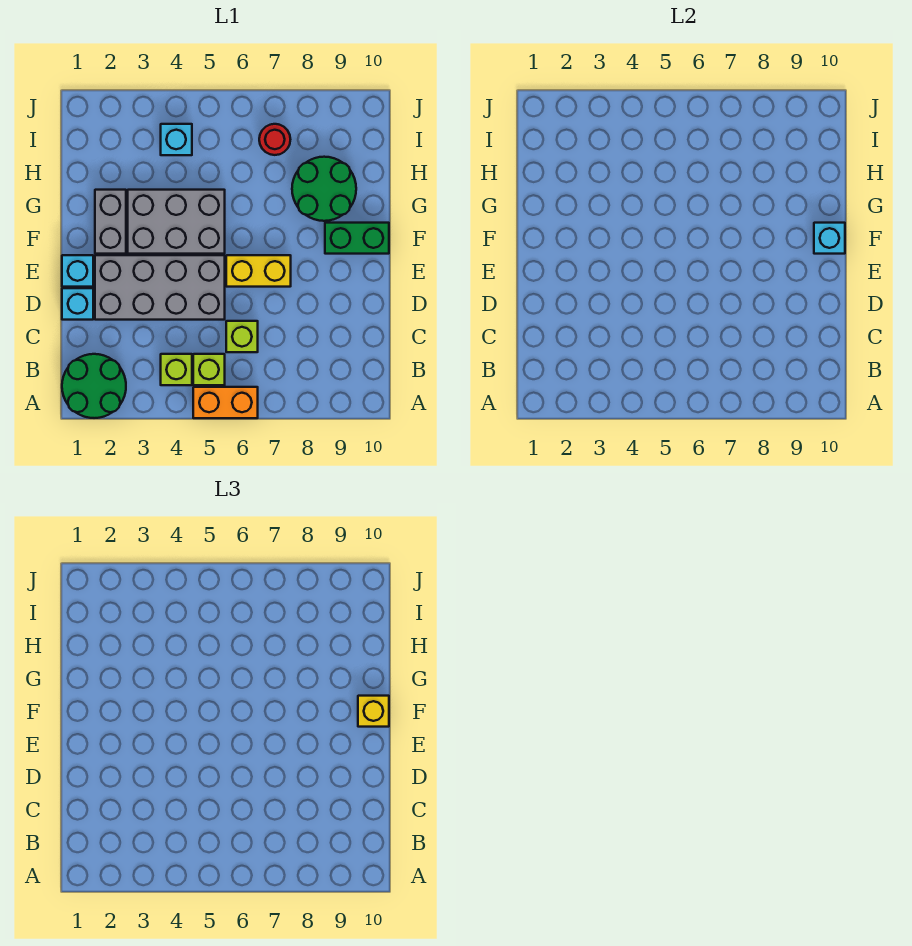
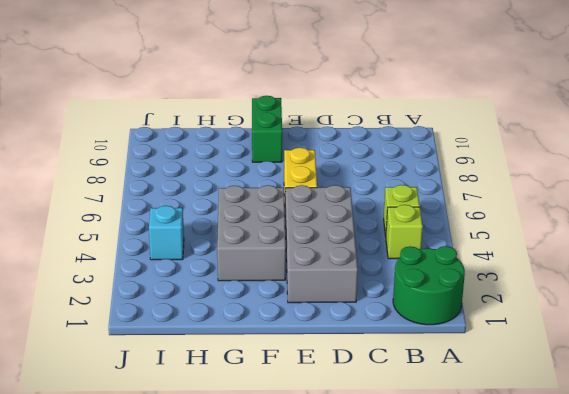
none -> orange brick A5:A6 level 1
none -> lime brick C6 level 1
none -> cyan brick D1 level 1

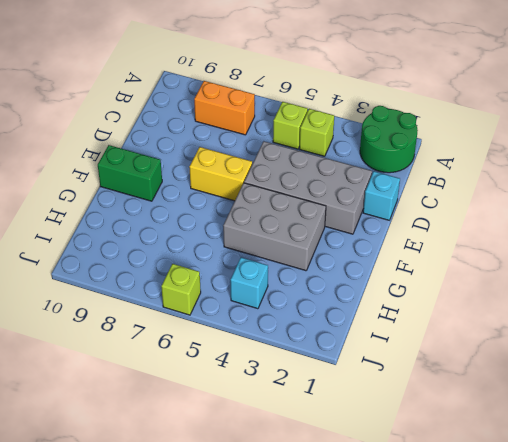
orange brick B7:B8 level 1 -> orange brick A5:A6 level 1
lime brick J6 level 1 -> lime brick C6 level 1
none -> cyan brick E1 level 1
none -> grey brick F2:G2 level 1
none -> green round brick G8:H9 level 1

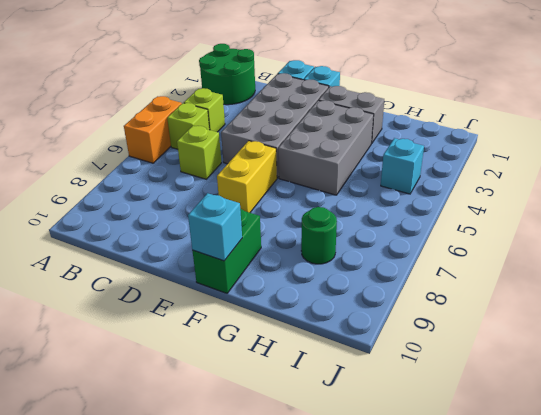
green round brick H8 level 1 -> green round brick G8:H9 level 1
none -> red round brick I7 level 1
none -> yellow brick F10 level 3

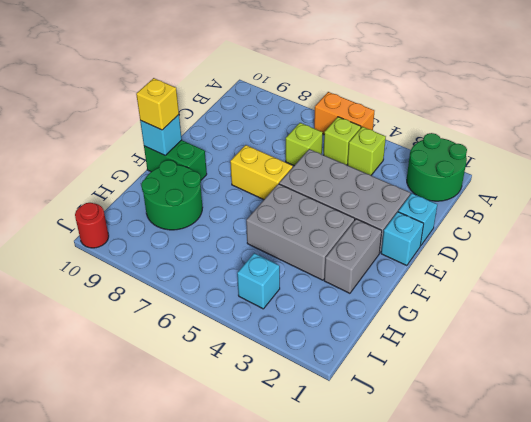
red round brick J10 level 1 -> red round brick I7 level 1

